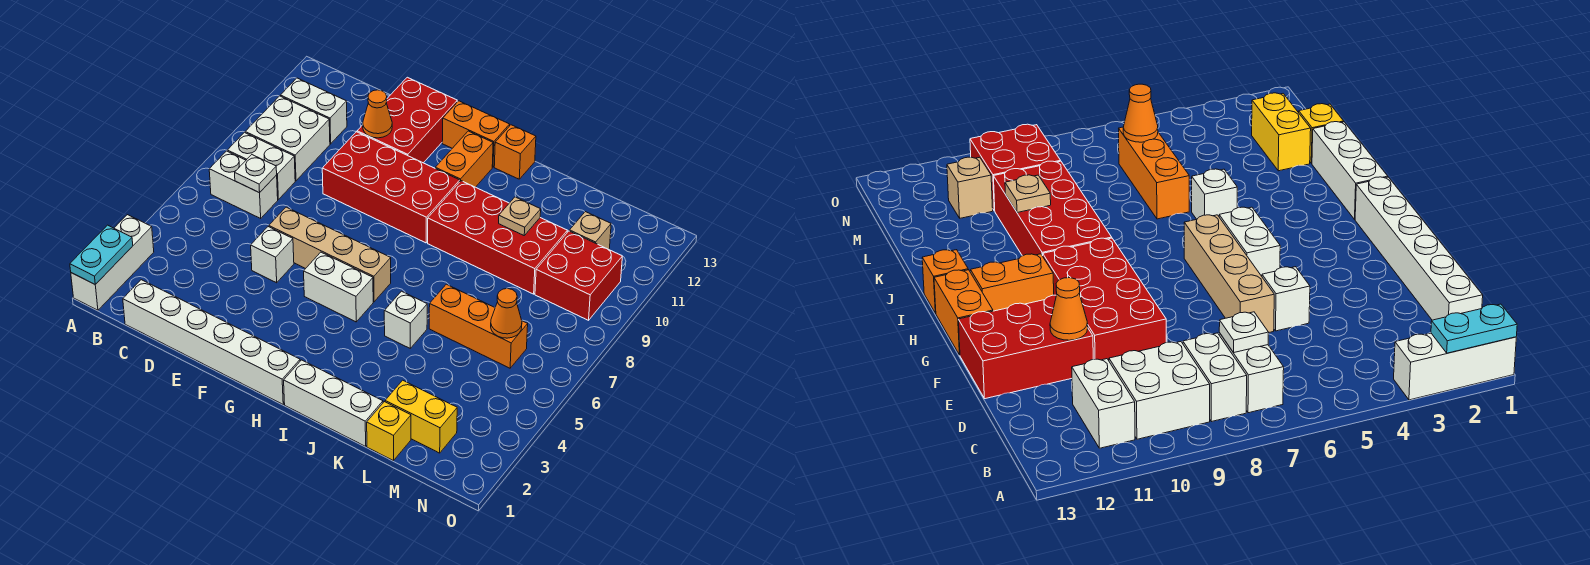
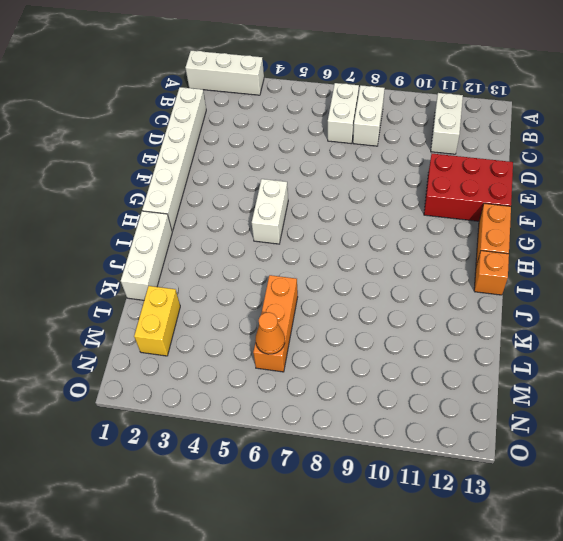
none -> white brick B9:C10 level 1
none -> white brick E5 level 1
none -> tan brick E6:H6 level 1

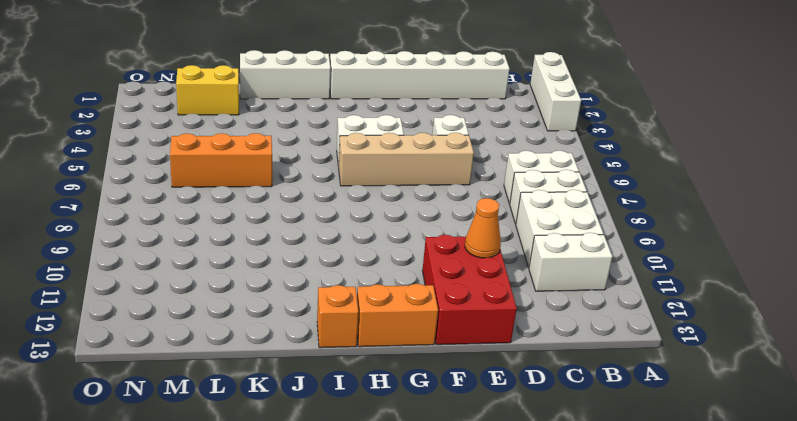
none -> red brick E9:H10 level 1
none -> orange brick H11:H12 level 1
none -> red brick I9:L10 level 1

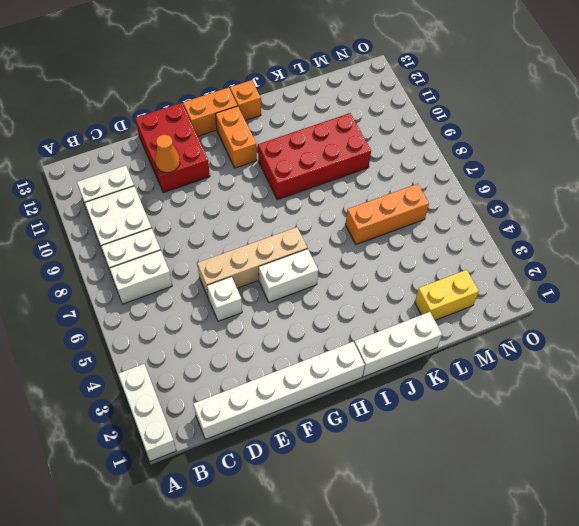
none -> red brick E9:H10 level 1
none -> white brick J5 level 1
none -> yellow brick L1 level 1

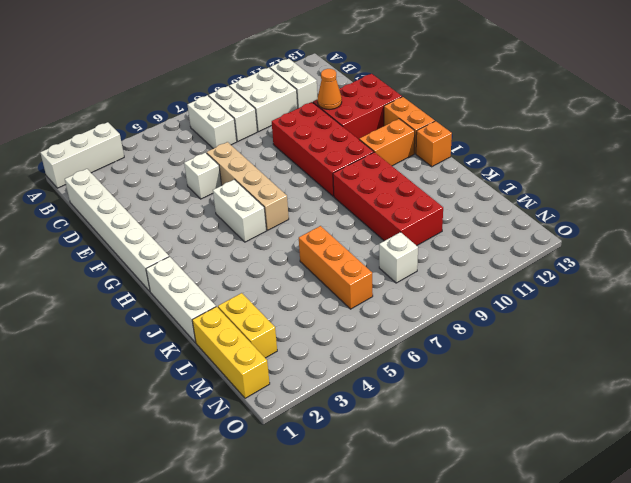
yellow brick L1:N1 level 1 -> yellow brick L1 level 1
white brick M8 level 1 -> white brick J5 level 1
none -> red brick M9:N10 level 1
none -> tan brick M11 level 1
none -> cyan plate A1:A2 level 2

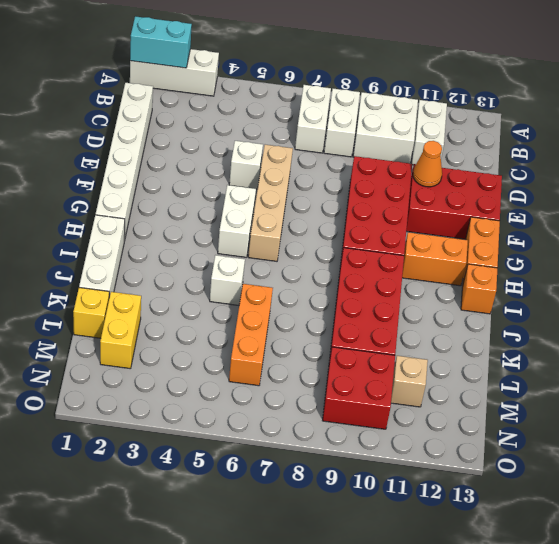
cyan brick A1:A2 level 2 -> cyan plate A1:A2 level 2
none -> white plate C7 level 2
none -> tan plate K10 level 2
none -> orange cone M6 level 2

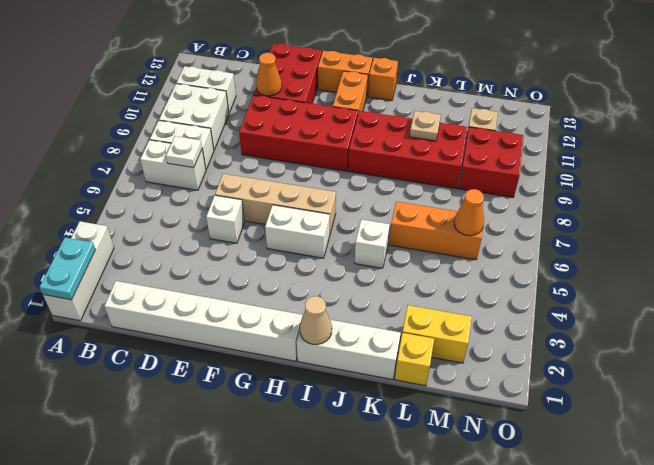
tan cone I1 level 2 -> none

